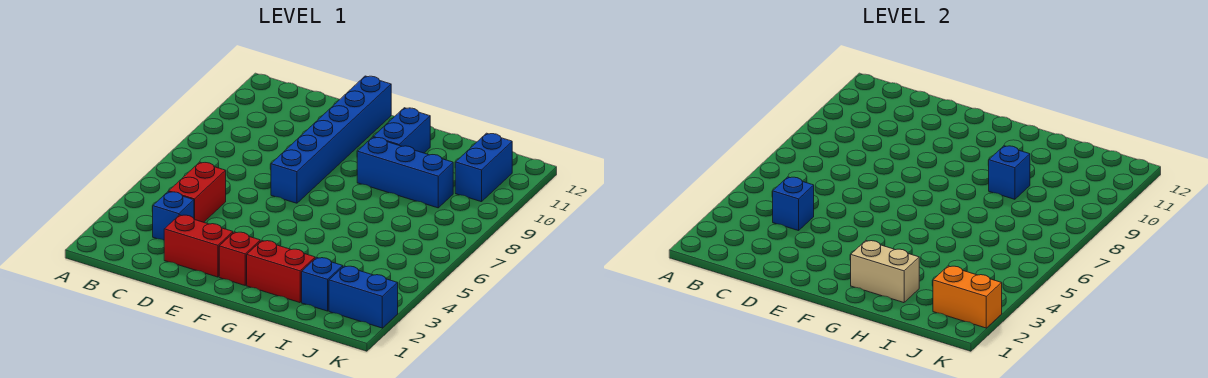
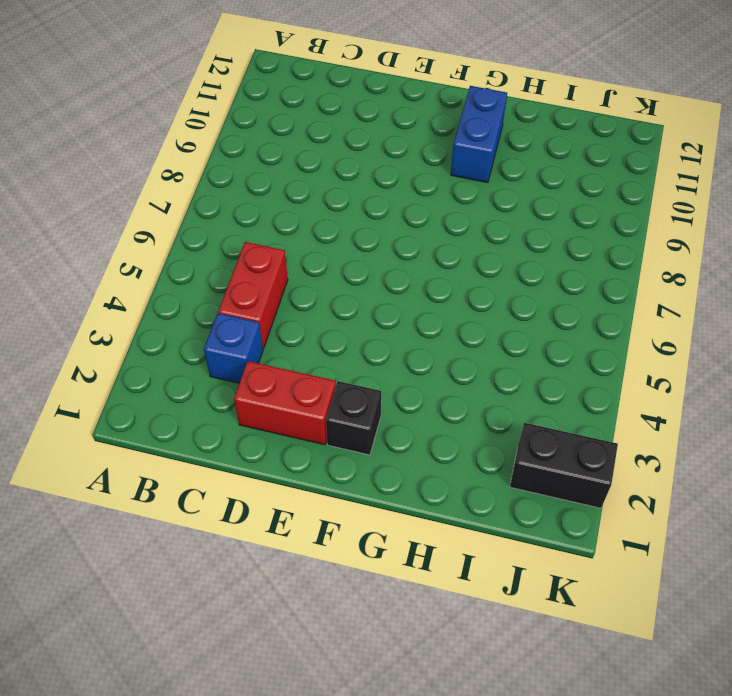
black brick F2 level 1 -> red brick F2 level 1
black brick J2:K2 level 1 -> blue brick J2:K2 level 1
none -> blue brick E7:E12 level 1
none -> red brick G2:H2 level 1
none -> blue brick G9:I9 level 1

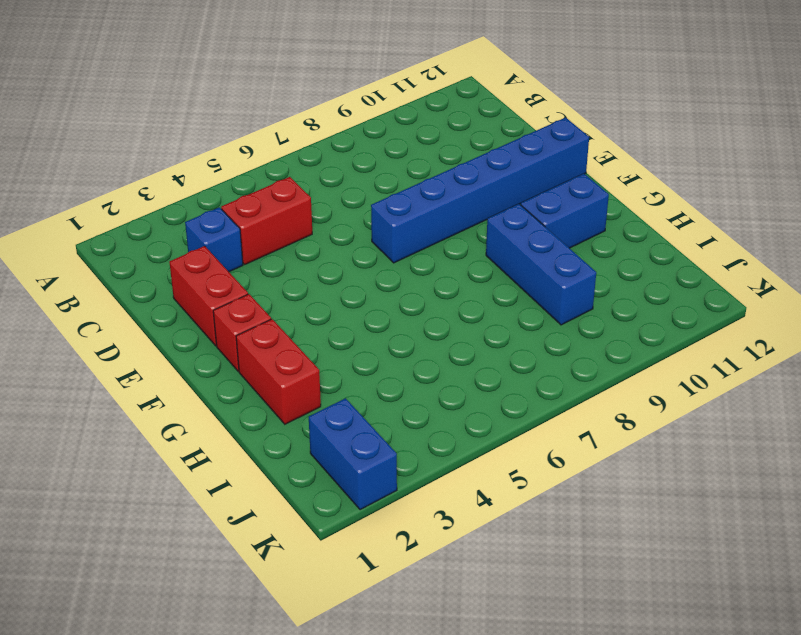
none -> blue brick I2 level 1
none -> blue brick J10:J11 level 1
none -> blue brick C4 level 2

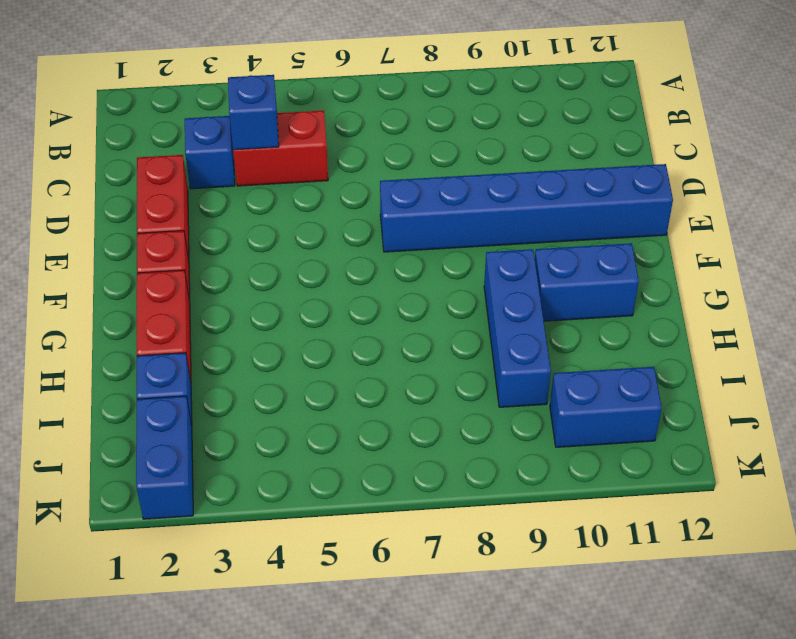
none -> tan brick G2:H2 level 2
none -> blue brick H9 level 2
none -> orange brick J2:K2 level 2

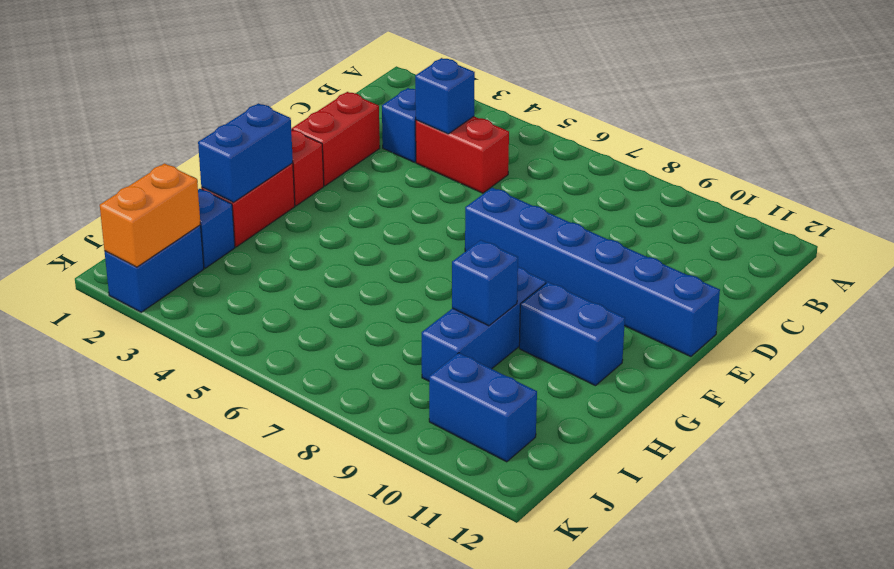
blue brick G2:H2 level 2 -> tan brick G2:H2 level 2

